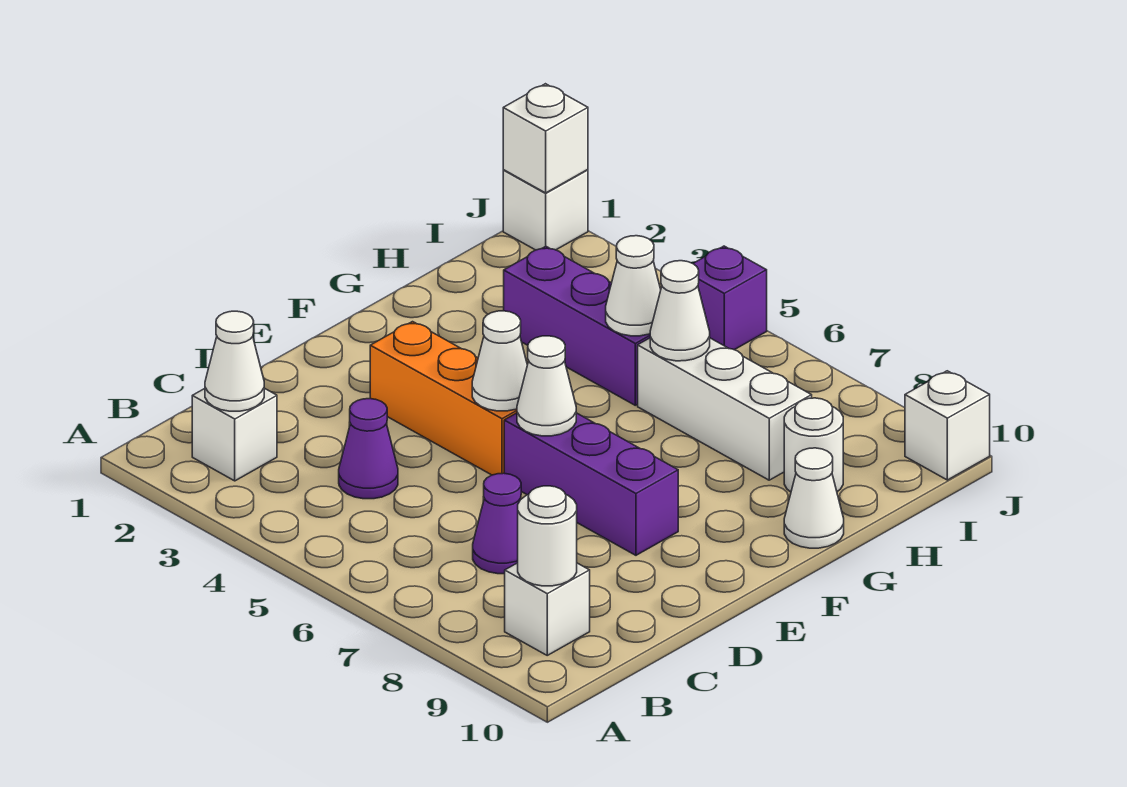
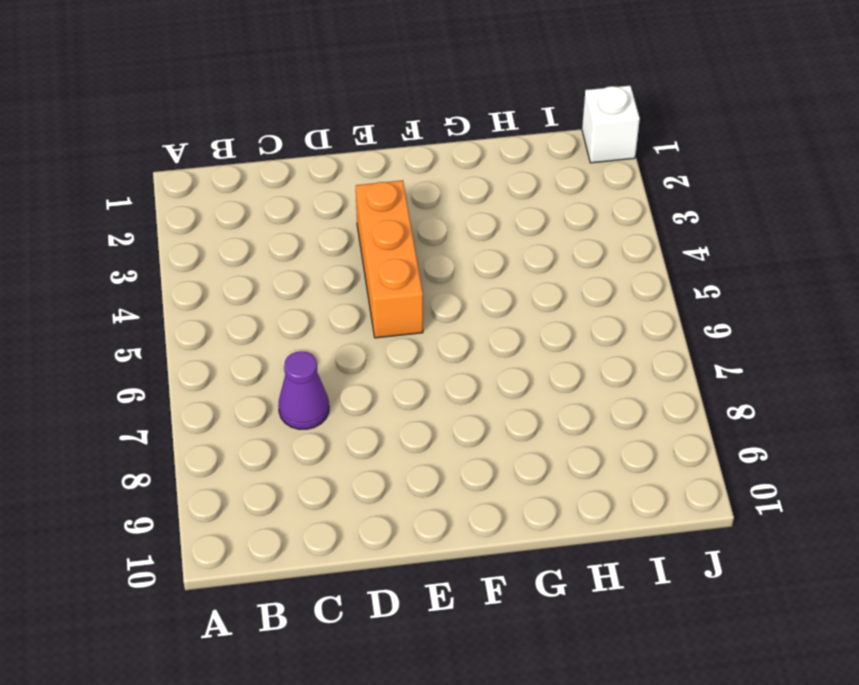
none -> white brick B2 level 1
none -> white brick B9 level 1
none -> purple cone C4 level 1

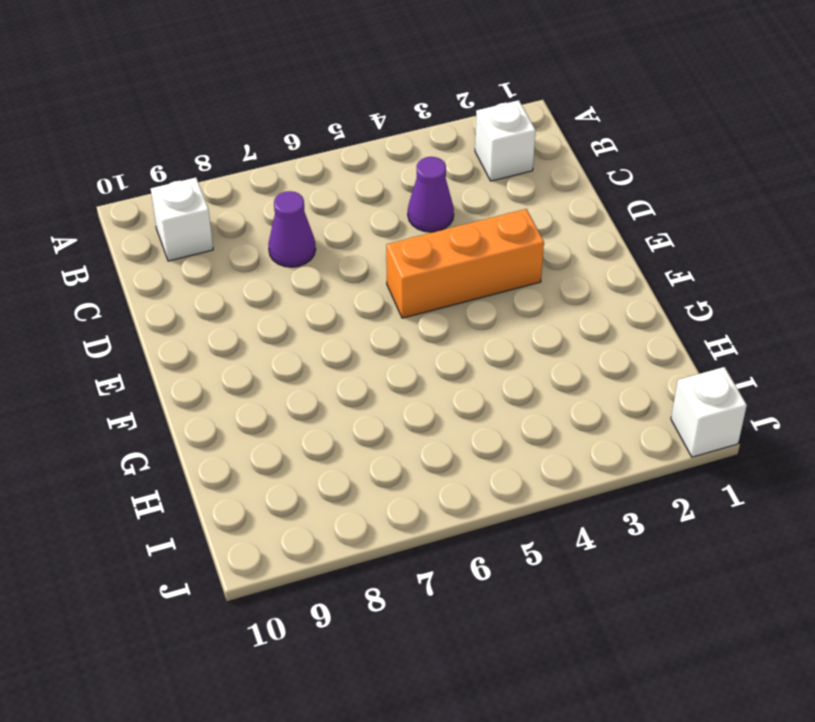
none -> purple brick E6:E8 level 1
none -> white cone G10 level 1
none -> purple brick H3:H5 level 1

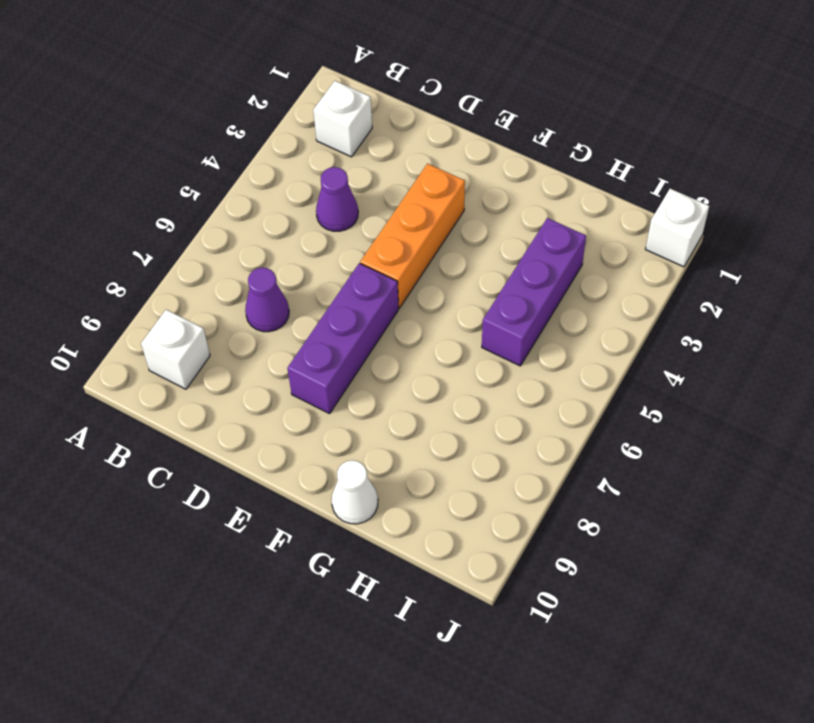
none -> white brick H6:H8 level 1
none -> white round brick H9 level 1
none -> purple brick J5 level 1

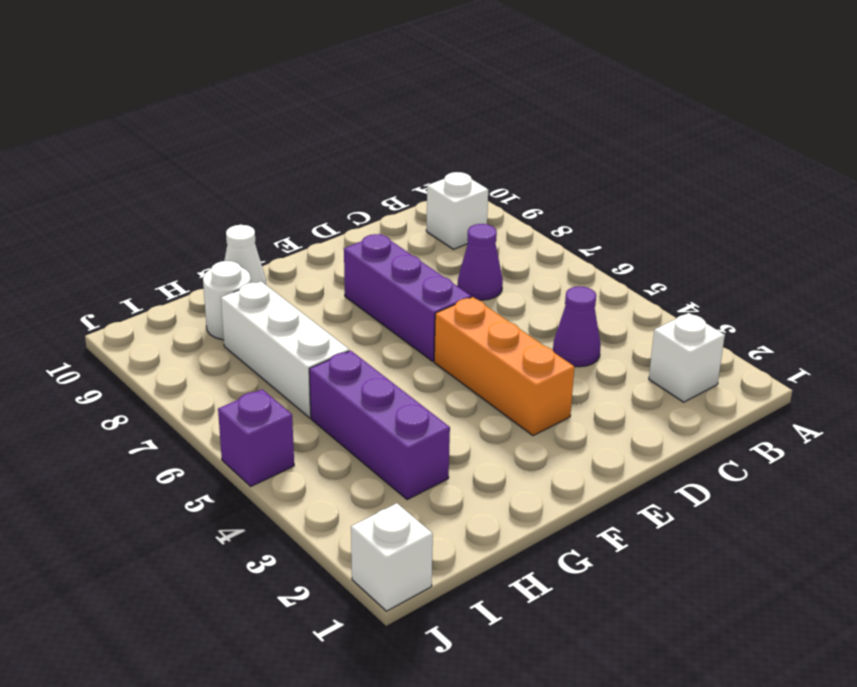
none -> white brick J10 level 1
none -> white cone B2 level 2
none -> white round brick B9 level 2

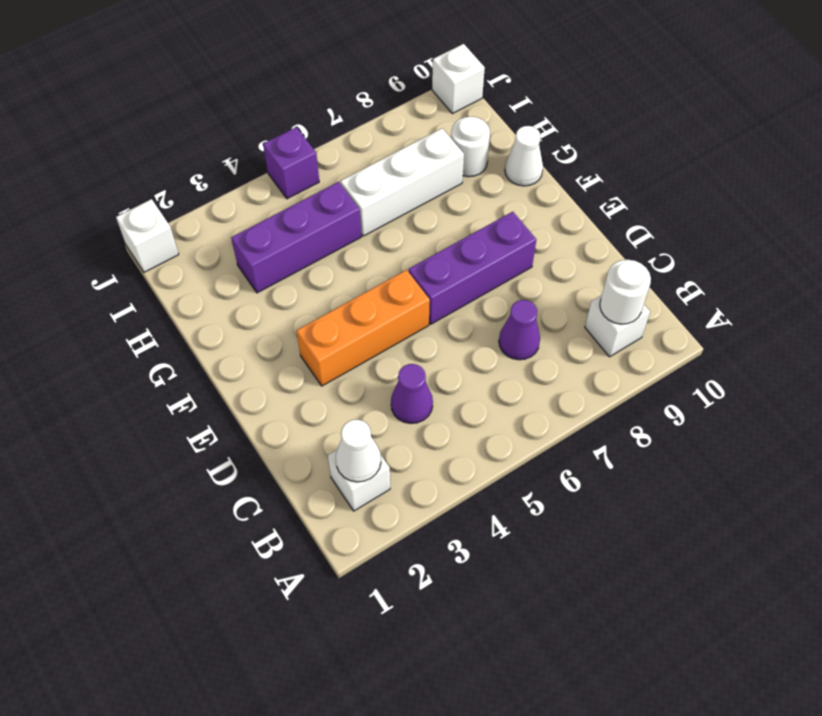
none -> white cone E5 level 2
none -> white cone E6 level 2
none -> white cone H5 level 2

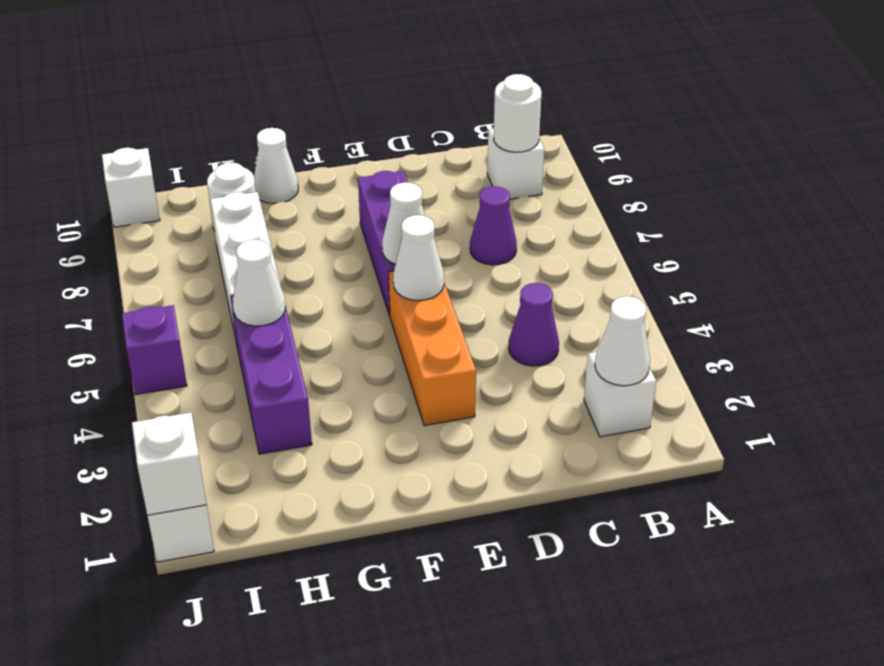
none -> white cone H6 level 2

